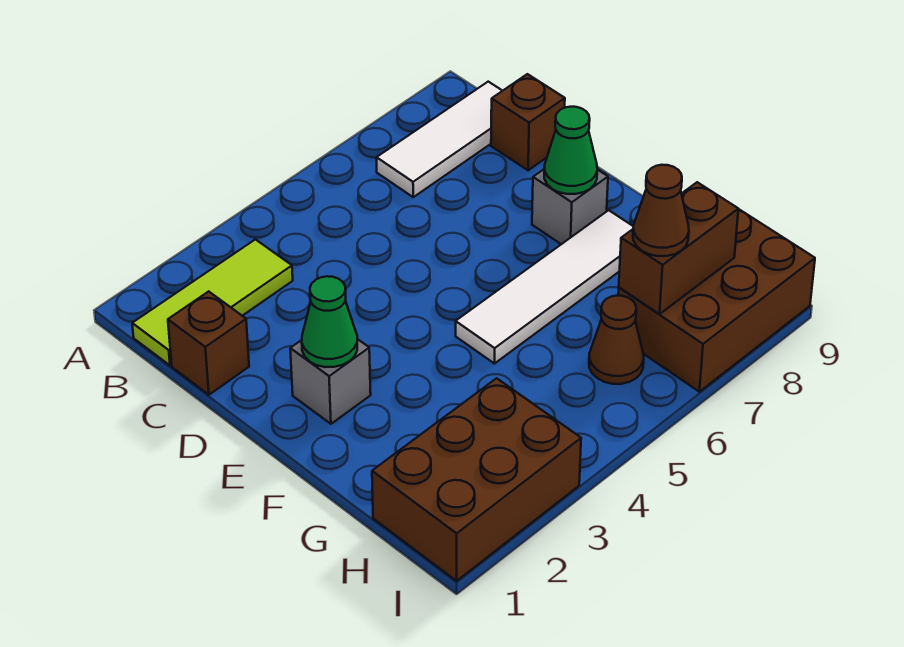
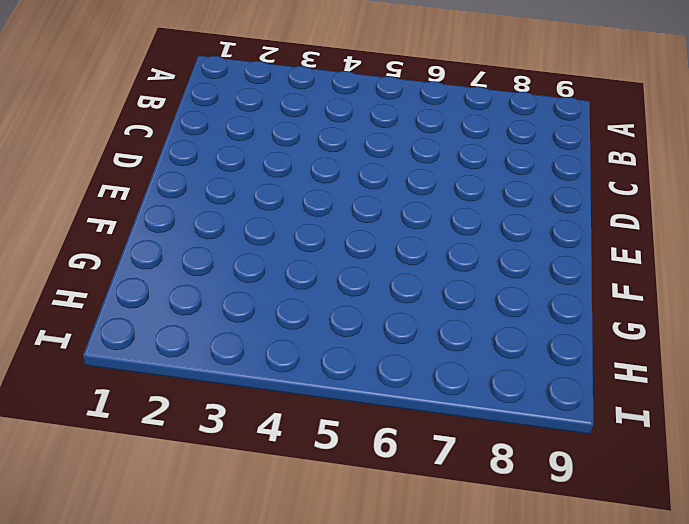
none -> lime tile B1:B3 level 1
none -> white tile B7:B9 level 1
none -> brown brick C1 level 1

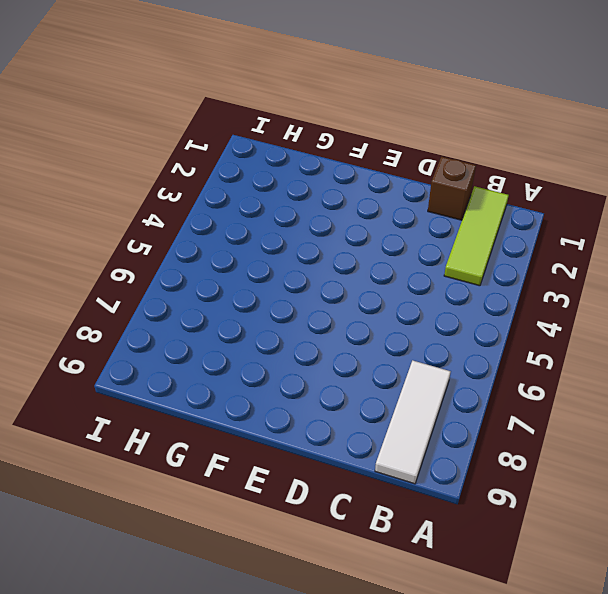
none -> brown brick C9 level 1
none -> grey brick E2 level 1
none -> grey brick E8 level 1

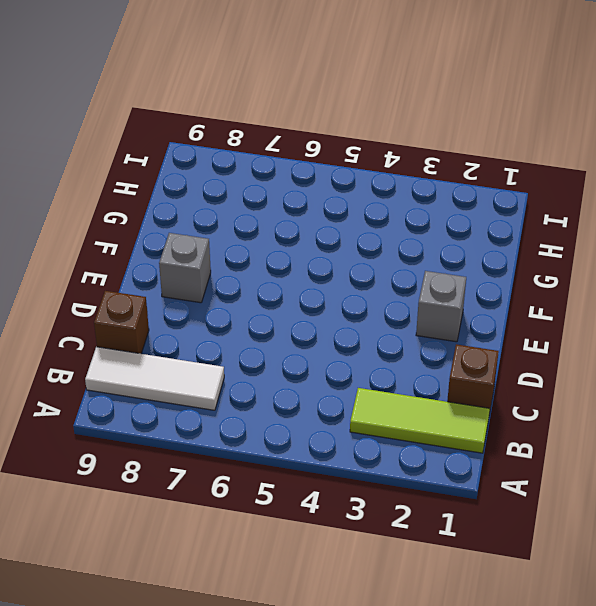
none -> white tile F5:F8 level 1
none -> brown brick H1:I3 level 1
none -> brown cone H6 level 1

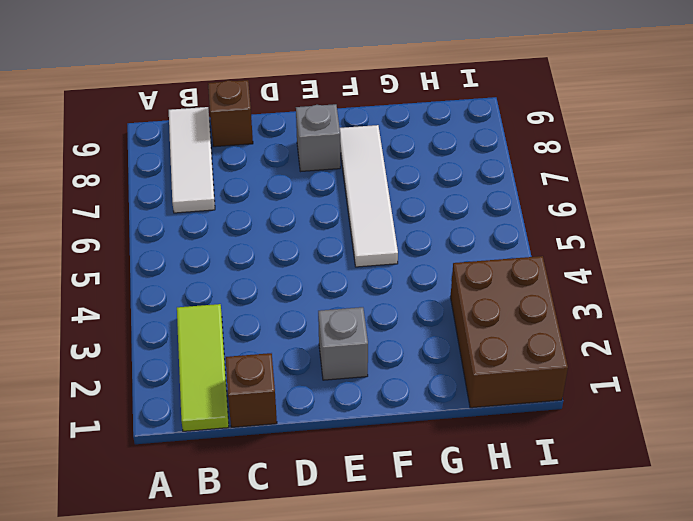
none -> brown cone H6 level 1
none -> brown brick H7:I9 level 1
none -> green cone E2 level 2

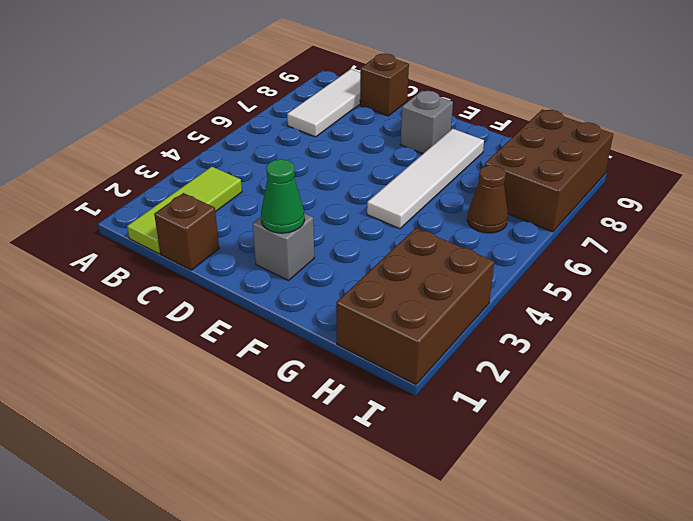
none -> green cone E8 level 2
none -> brown brick H7:H8 level 2
none -> brown cone H7 level 3

